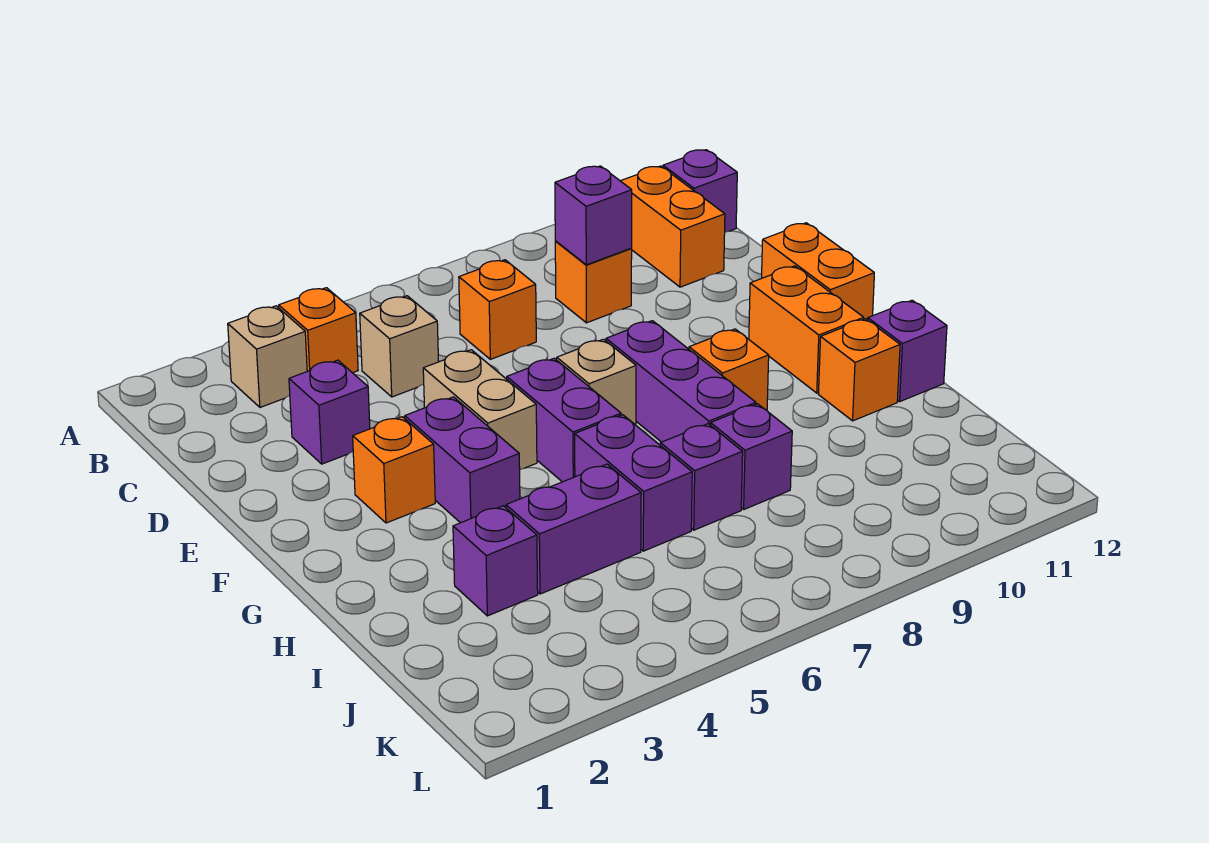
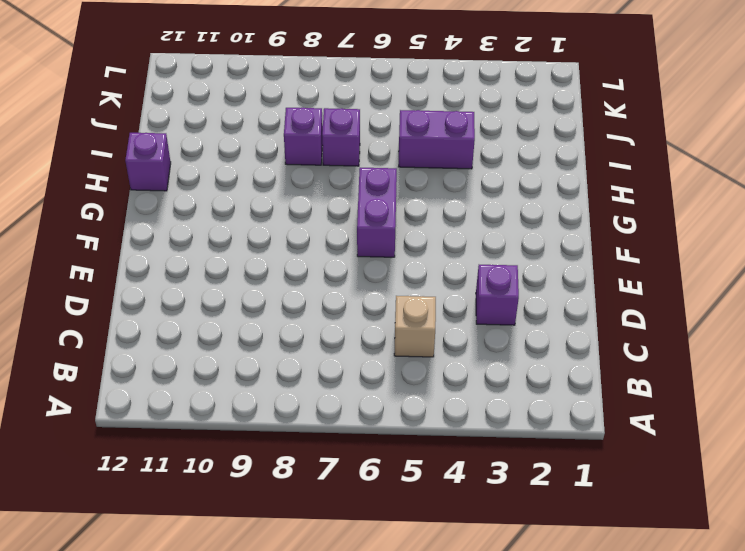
none -> tan brick B3 level 1
none -> orange brick B4 level 1
none -> orange brick B11:C11 level 1

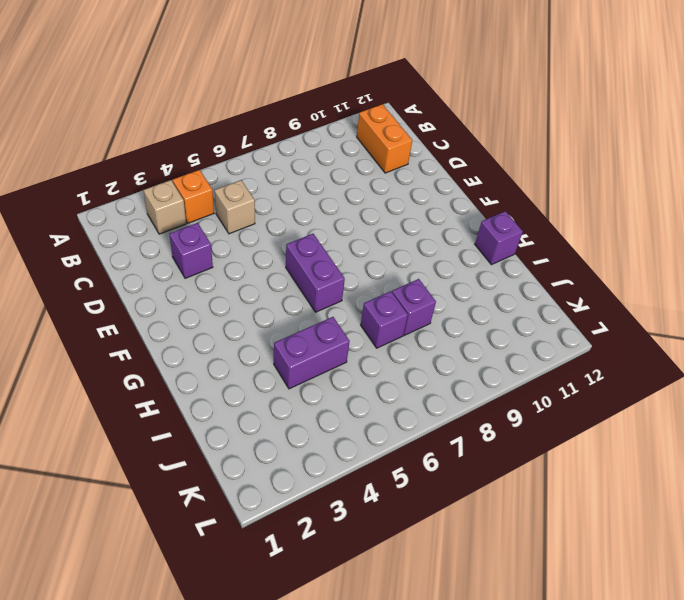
none -> purple brick B12 level 1
none -> orange brick C7 level 1
none -> orange brick C9 level 1

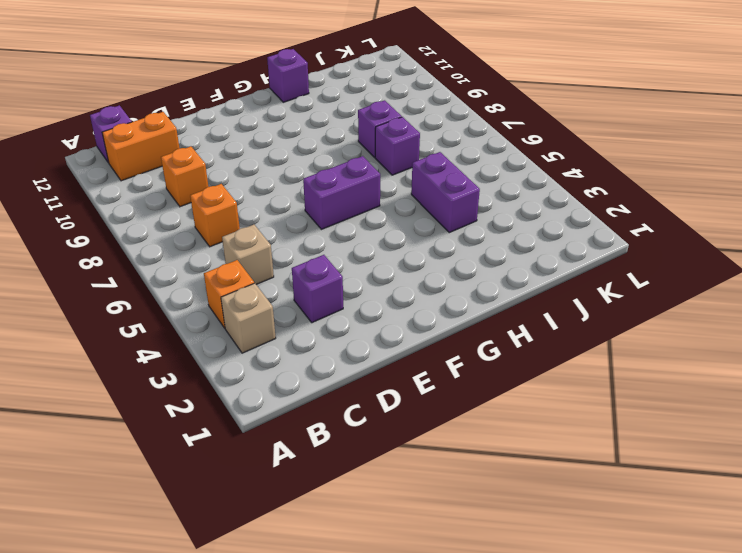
none -> tan brick E5:F5 level 1
none -> orange brick E12:F12 level 1
none -> orange brick F3 level 1

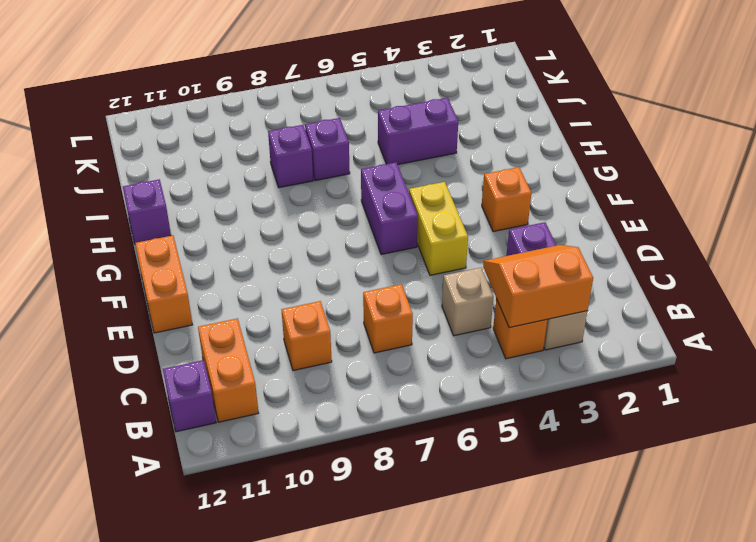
orange slope B3:C4 level 2 top B -> none
yellow brick E5:F5 level 1 -> tan brick E5:F5 level 1
none -> purple brick F4:G4 level 1
none -> tan brick F7 level 1
none -> purple brick F8:H8 level 1

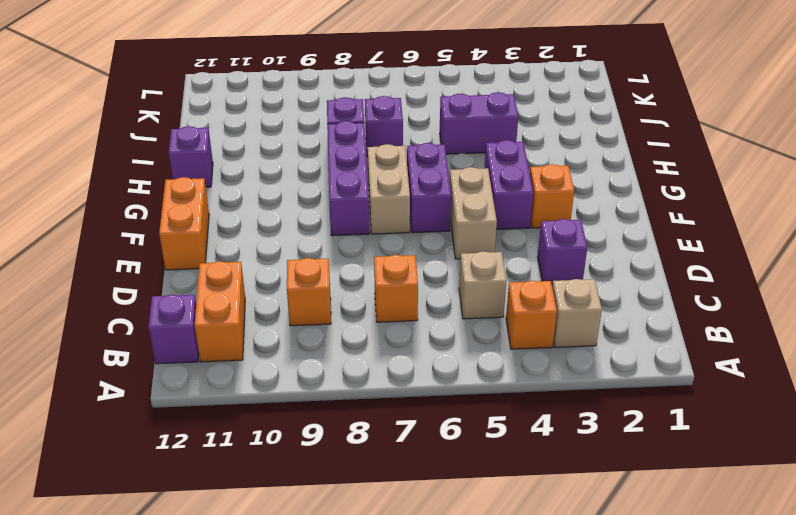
tan brick F7:G7 level 1 -> tan brick F7 level 1
none -> orange brick F11:G11 level 1
none -> orange brick G9 level 1
none -> purple brick H6:I6 level 1

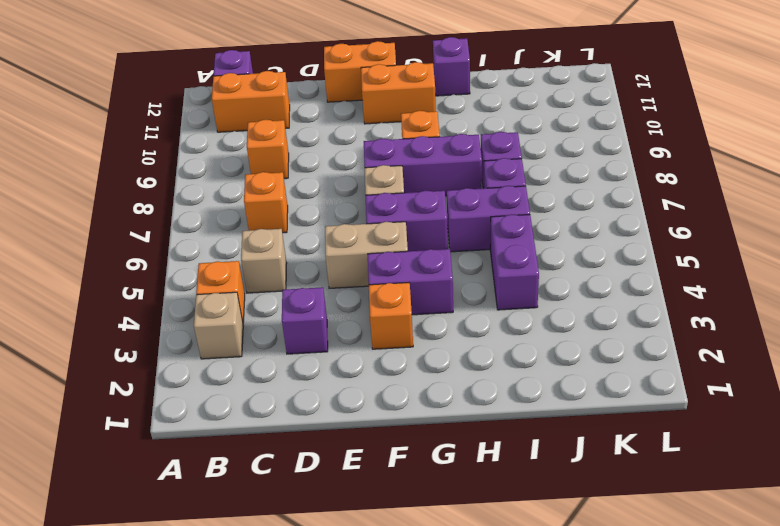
none -> orange brick H11 level 1
none -> purple brick I3 level 1
none -> purple brick C9 level 2

